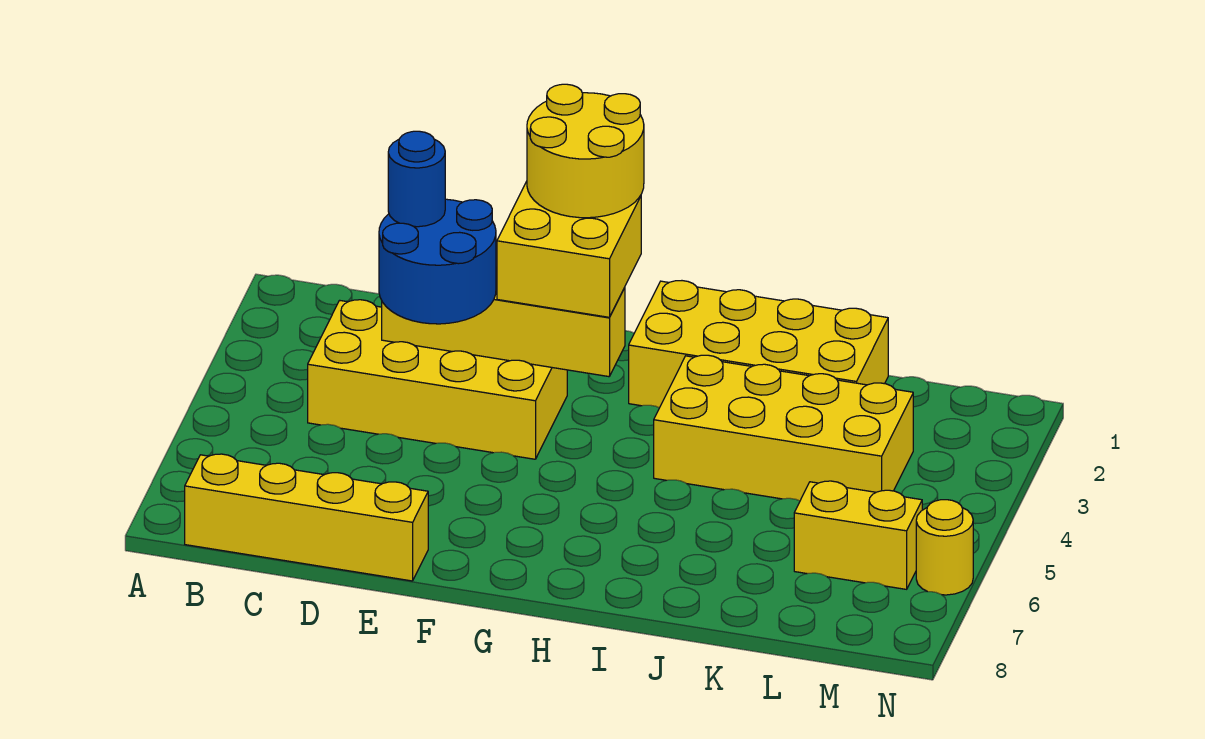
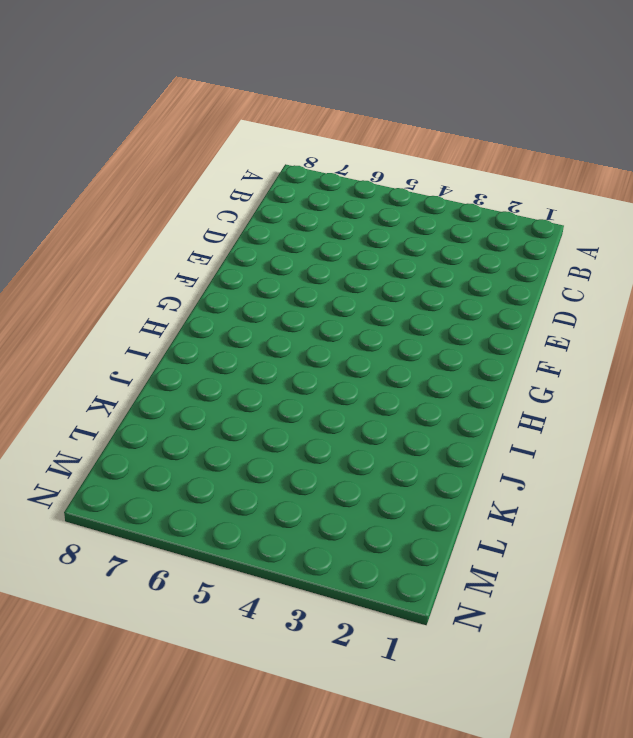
none -> yellow brick B8:E8 level 1
none -> yellow brick C3:F4 level 1

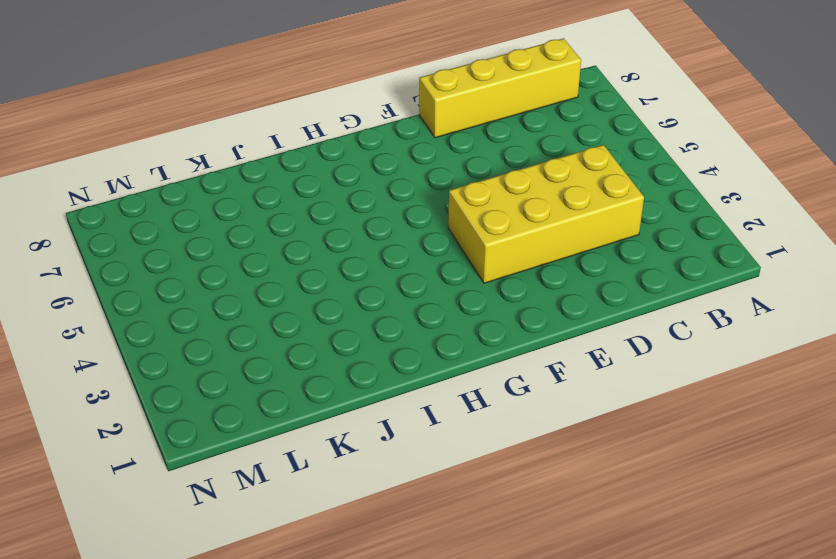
none -> yellow brick H1:K2 level 1
none -> yellow brick I3:L4 level 1

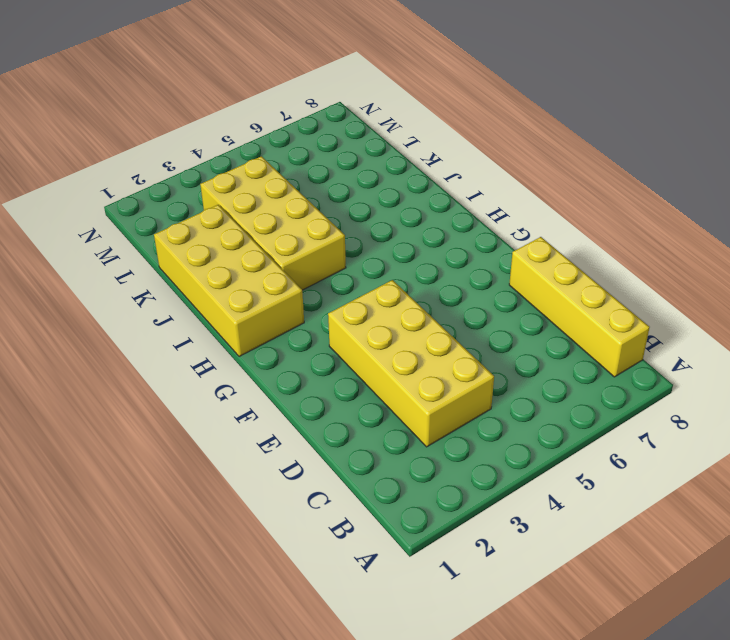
none -> yellow brick L6:M6 level 1
none -> yellow round brick N6 level 1

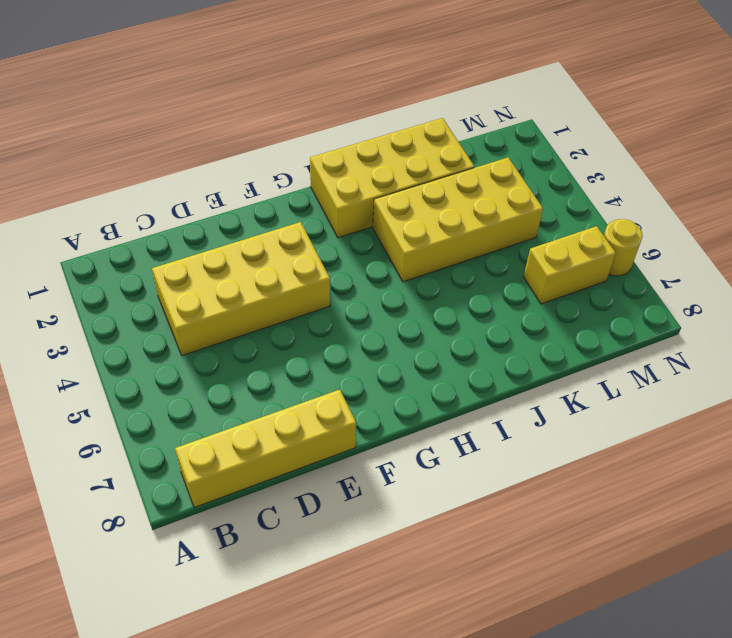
none -> yellow brick D3:G3 level 2
none -> blue round brick D3:E4 level 3

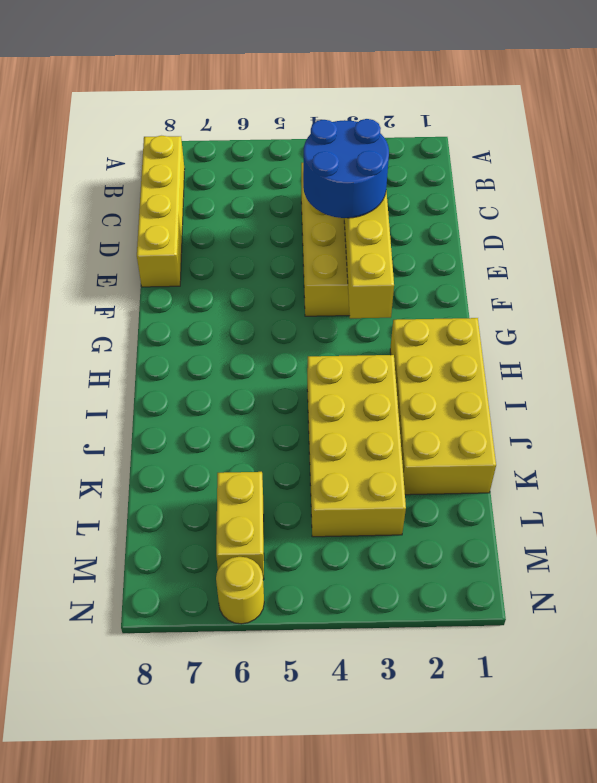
none -> yellow brick F2:G3 level 3
none -> blue round brick D3 level 4

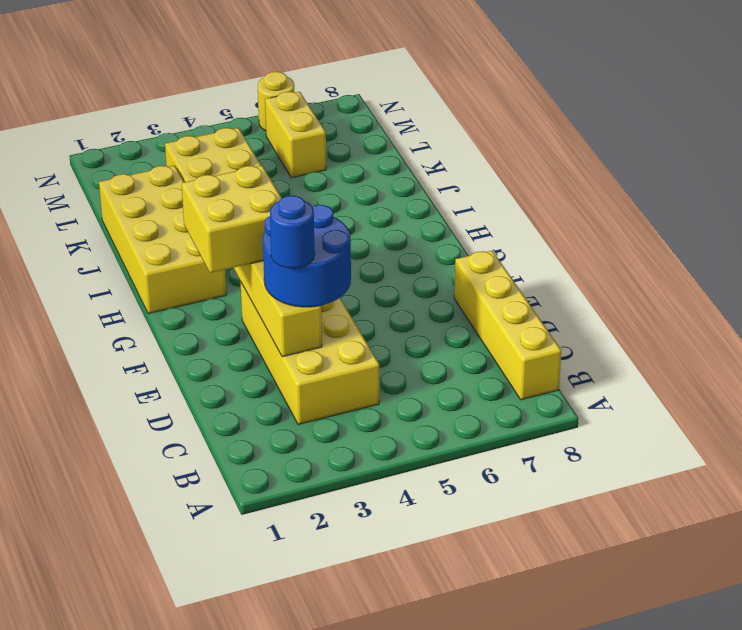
none -> yellow round brick F1:G2 level 4

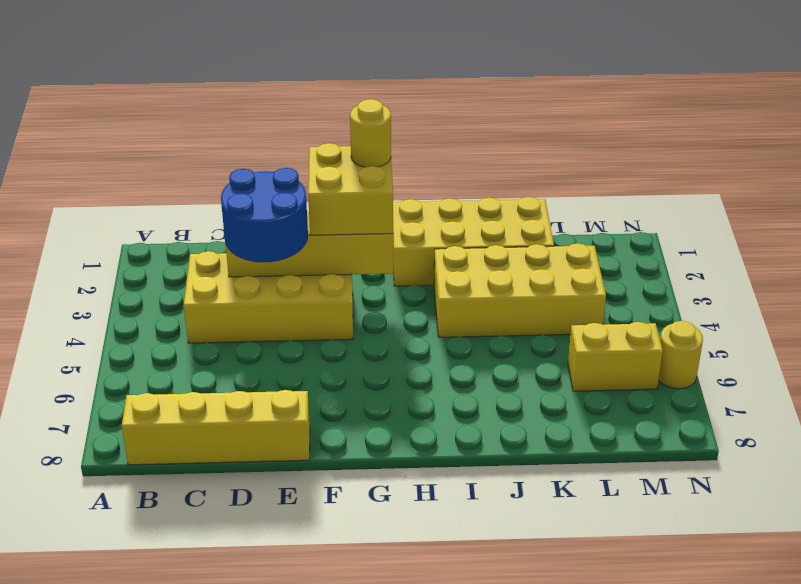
yellow round brick G2 level 4 -> yellow round brick F1:G2 level 4
none -> blue round brick D3 level 4

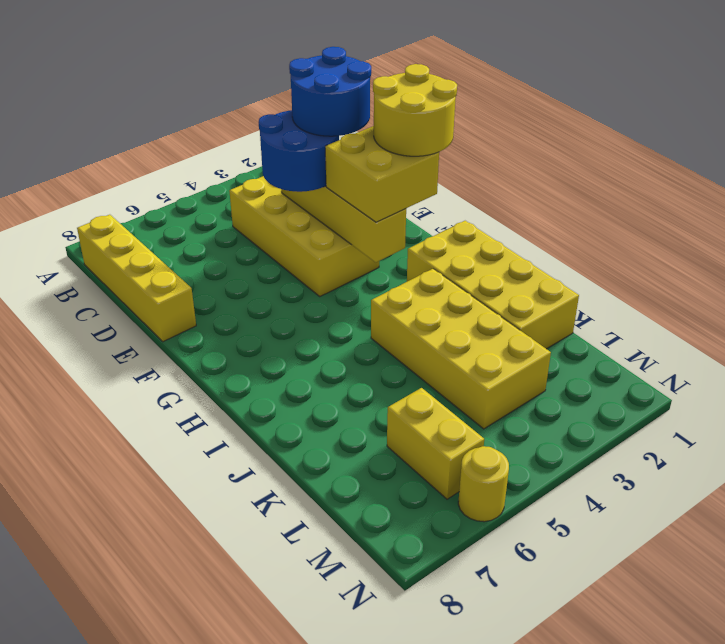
blue round brick D2:E3 level 4 -> blue round brick D3 level 4

